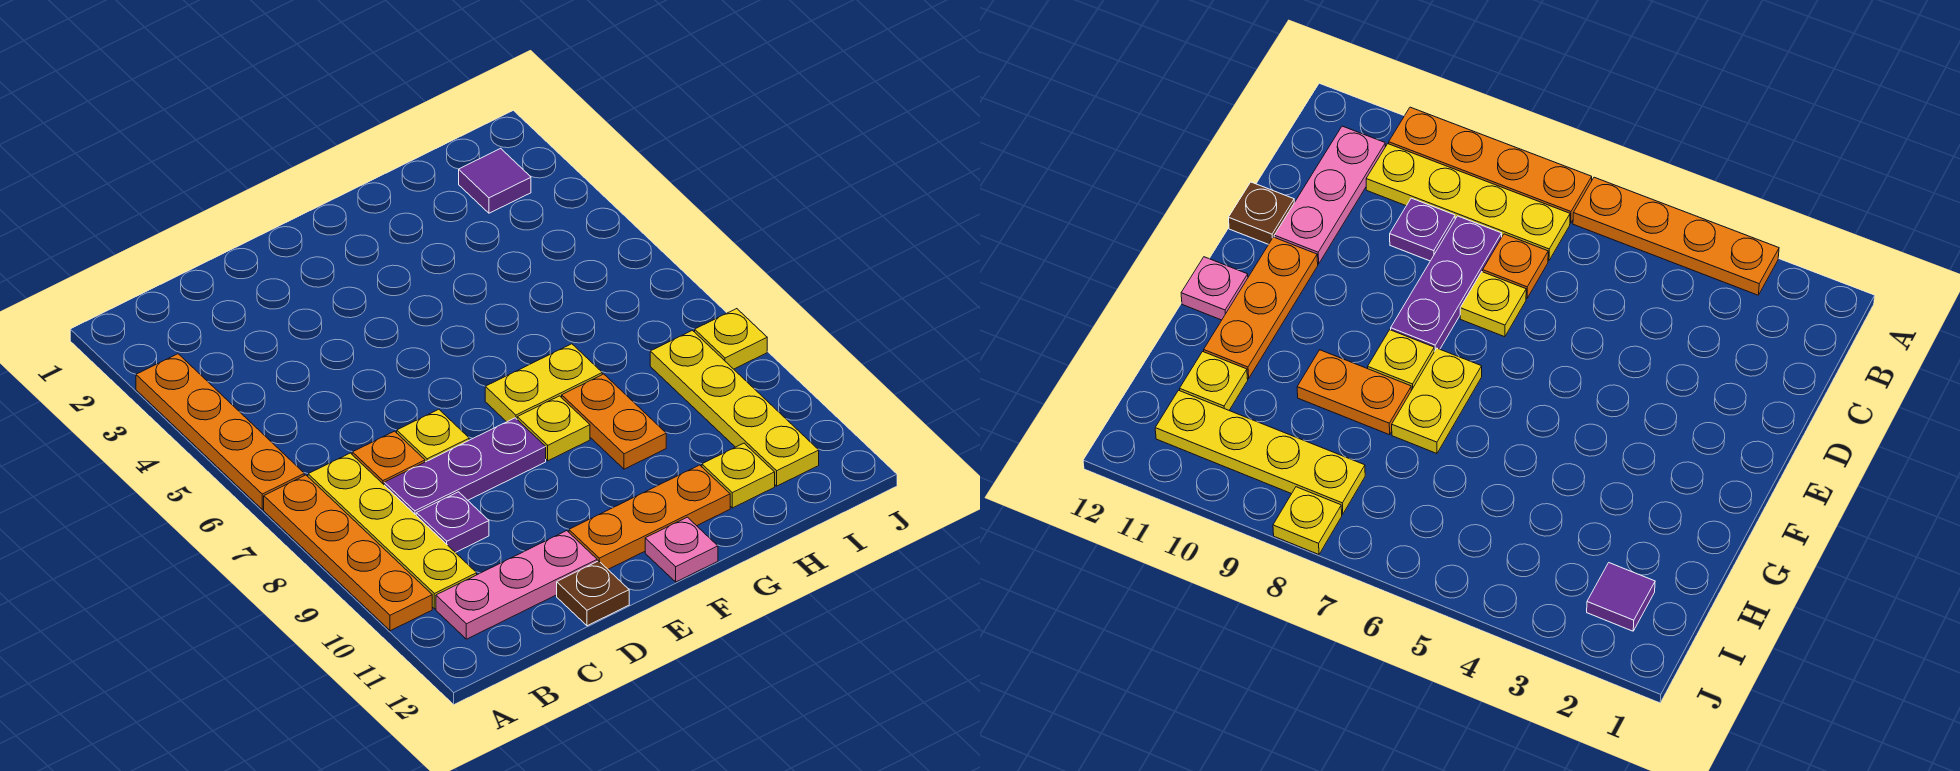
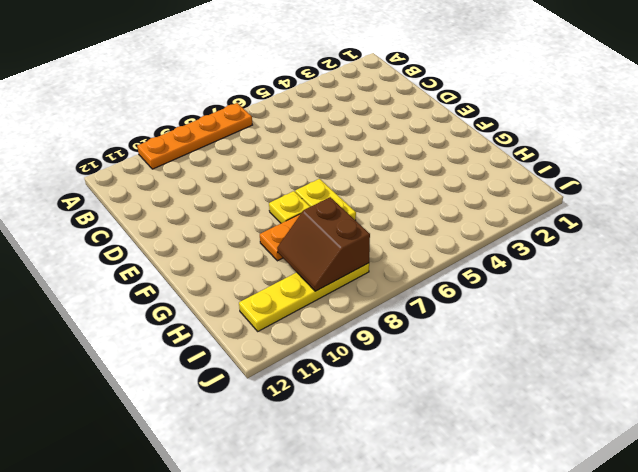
brown slope H8:I9 level 2 top 8 -> none
none -> orange plate A3:A6 level 1
none -> yellow plate B7:B10 level 1
none -> pink plate B11:D11 level 1

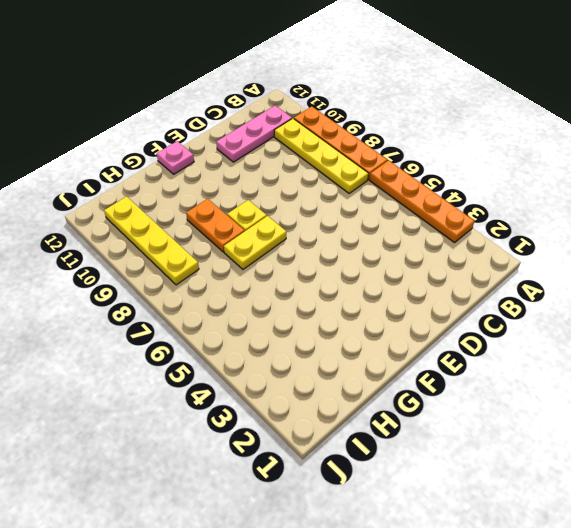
none -> orange plate C7 level 1
none -> purple plate C8:E8 level 1
none -> purple plate C9 level 1

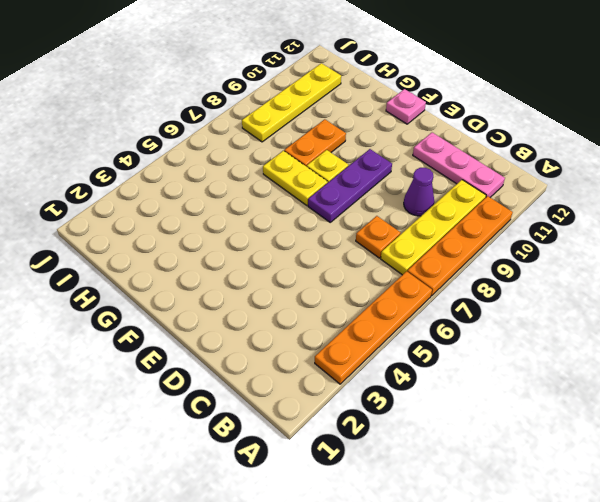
purple cone C9 level 1 -> purple plate C9 level 1
purple plate E7:E9 level 1 -> purple plate C8:E8 level 1
none -> yellow plate D7 level 1
none -> brown plate D12 level 1
none -> orange plate E11:G11 level 1

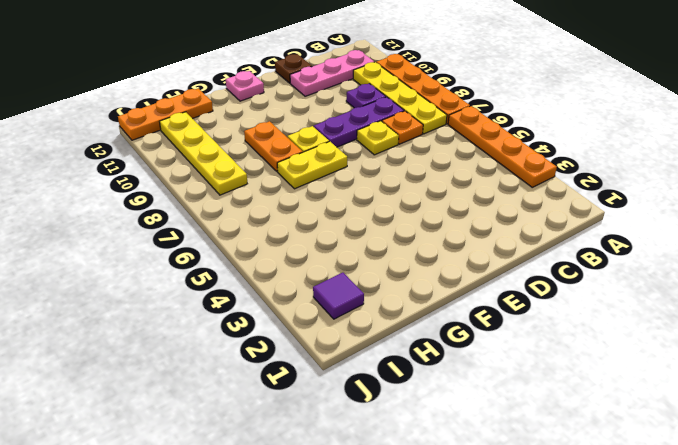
orange plate H12:J12 level 1 -> orange plate E11:G11 level 1
none -> yellow plate H11 level 1
none -> yellow plate J8 level 1

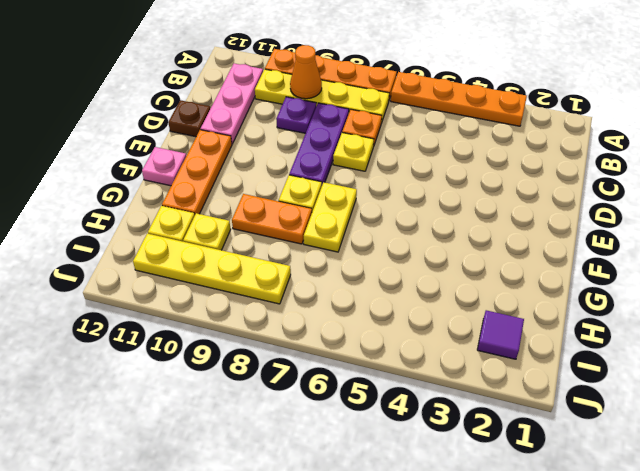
orange cone B9 level 2 -> none
yellow plate H10 level 1 -> yellow plate J8 level 1

